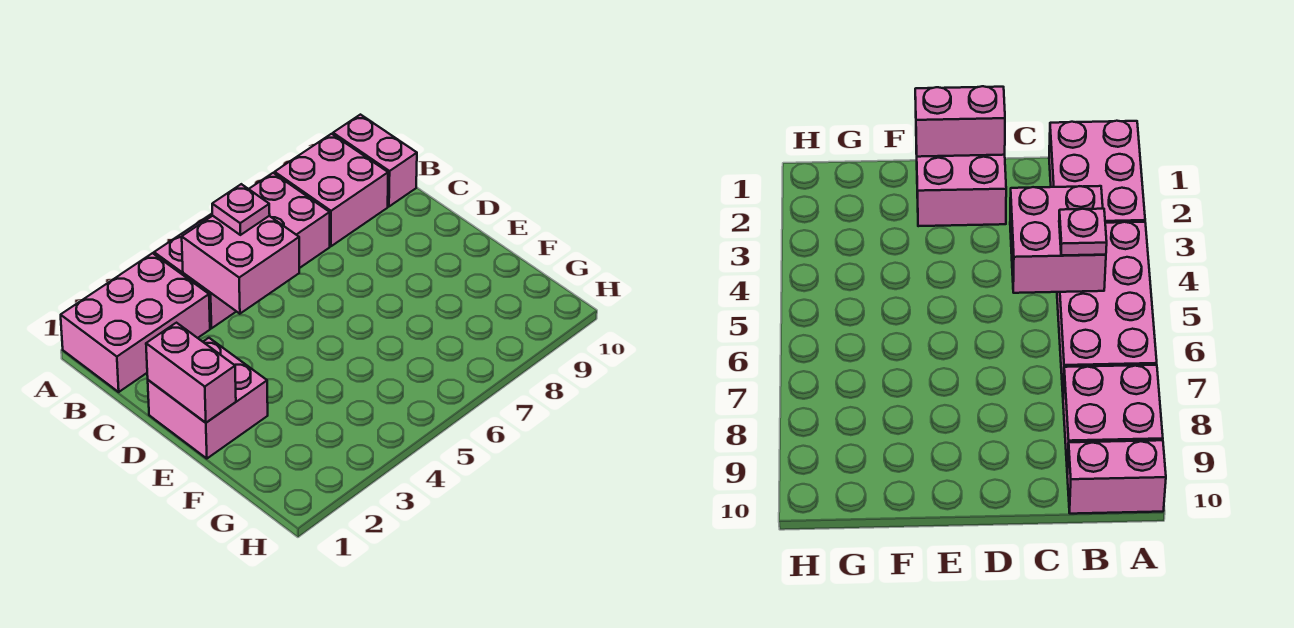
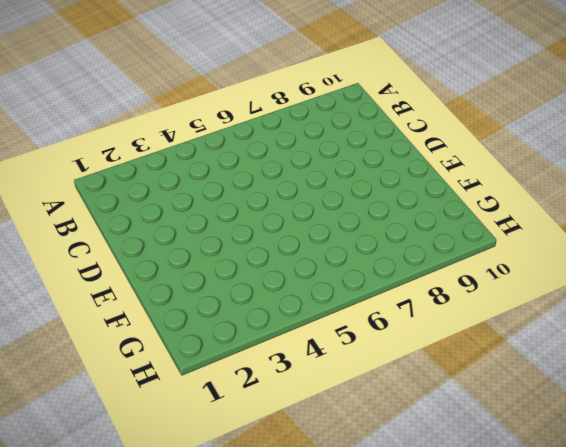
none -> pink brick A1:B3 level 1
none -> pink brick A4:B7 level 1

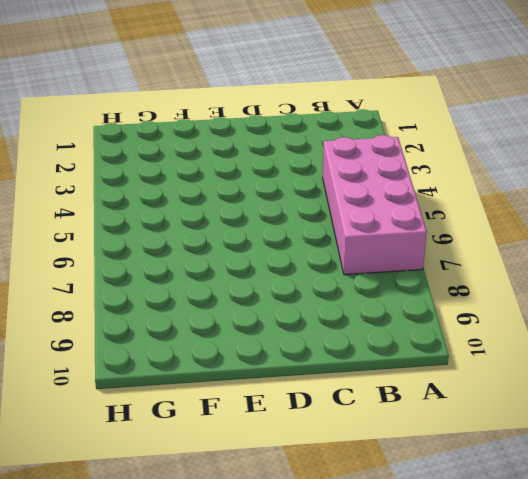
none -> pink brick A1:B3 level 1
none -> pink brick A8:B9 level 1

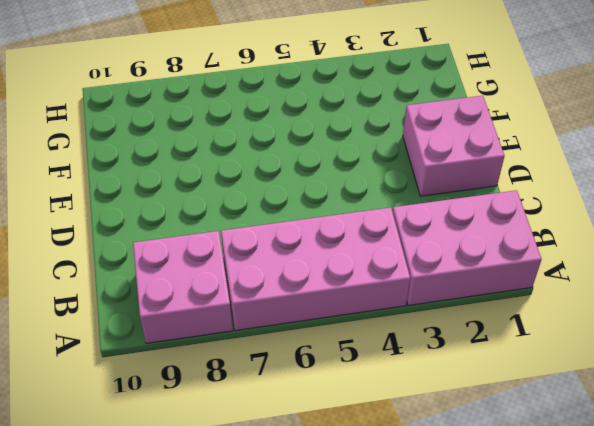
none -> pink brick A10:B10 level 1
none -> pink brick B4:C5 level 2

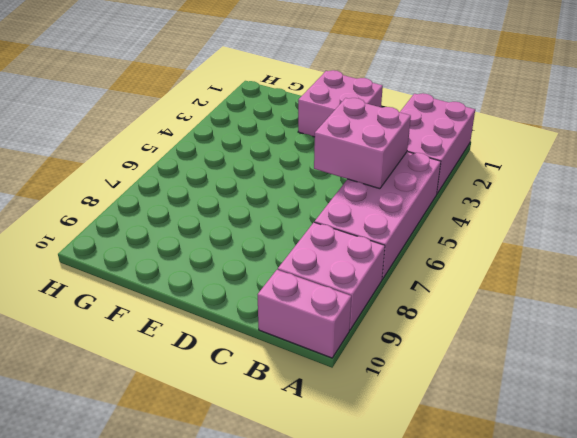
none -> pink brick D1:E1 level 2
none -> pink plate B5 level 3

